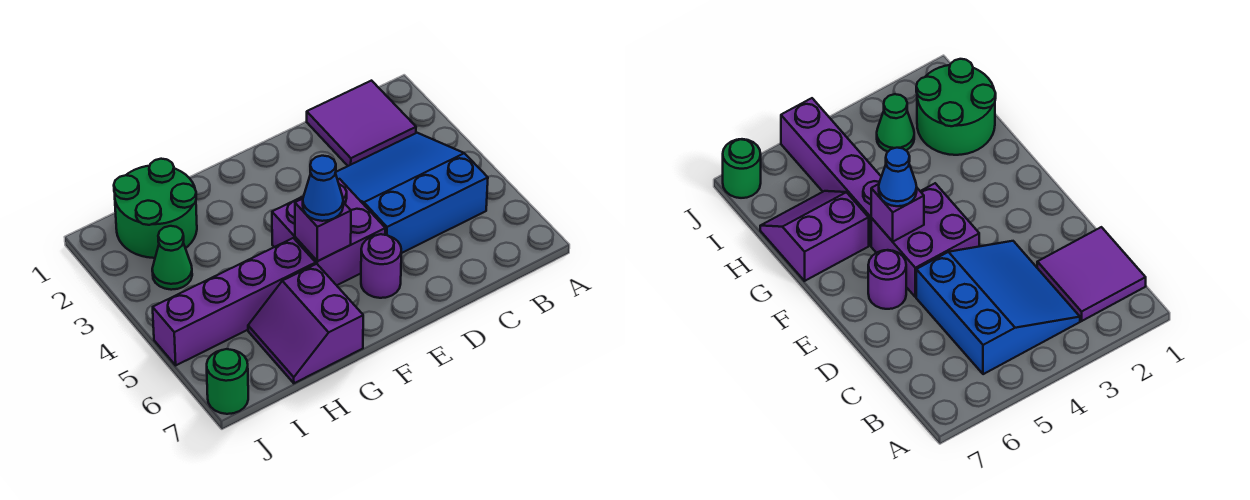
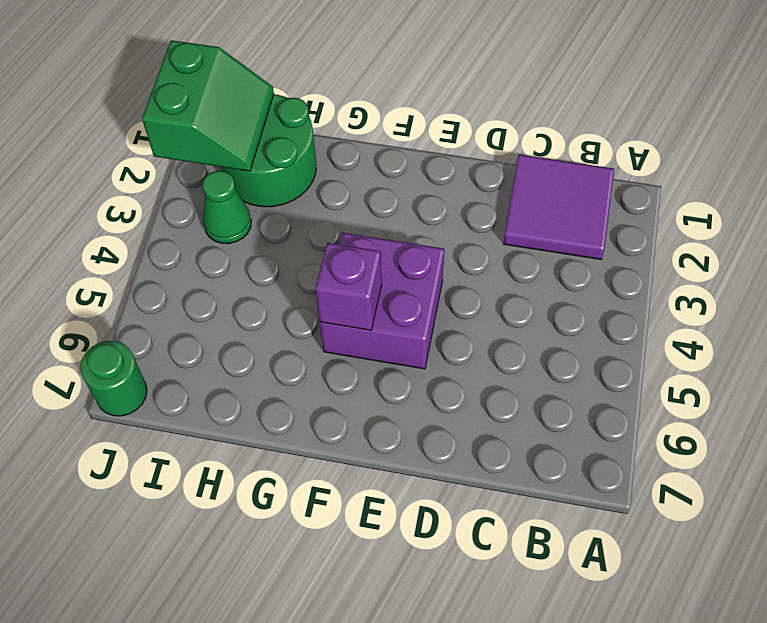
green slope I1:J2 level 2 top J -> none
none -> blue slope B3:D5 level 1 top 5
none -> purple round brick E6 level 1

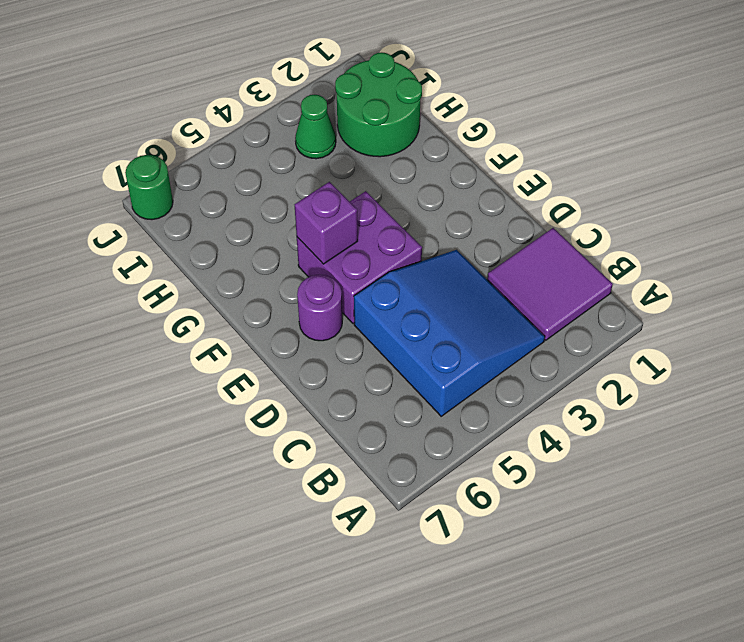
none -> purple brick G5:J5 level 1
none -> purple slope G6:H7 level 1 top G

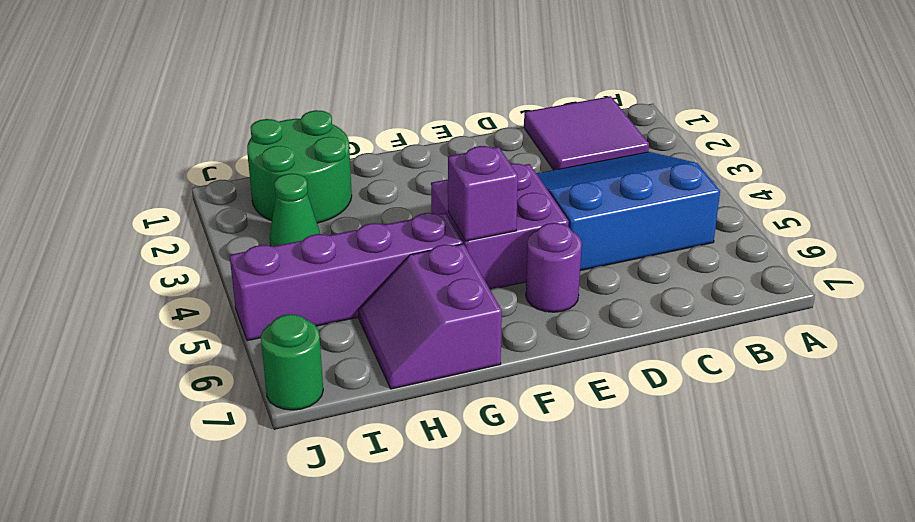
none -> blue cone F5 level 3

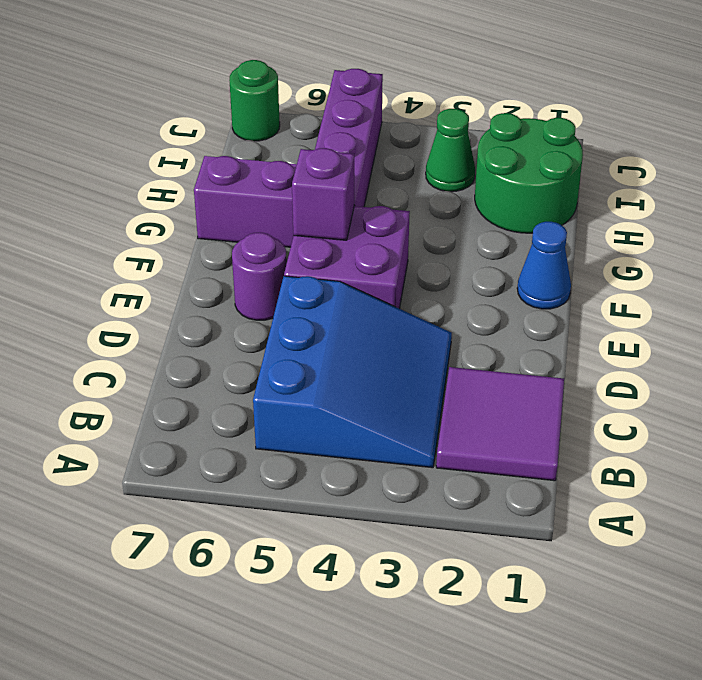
blue cone F1 level 1 -> blue cone F5 level 3

